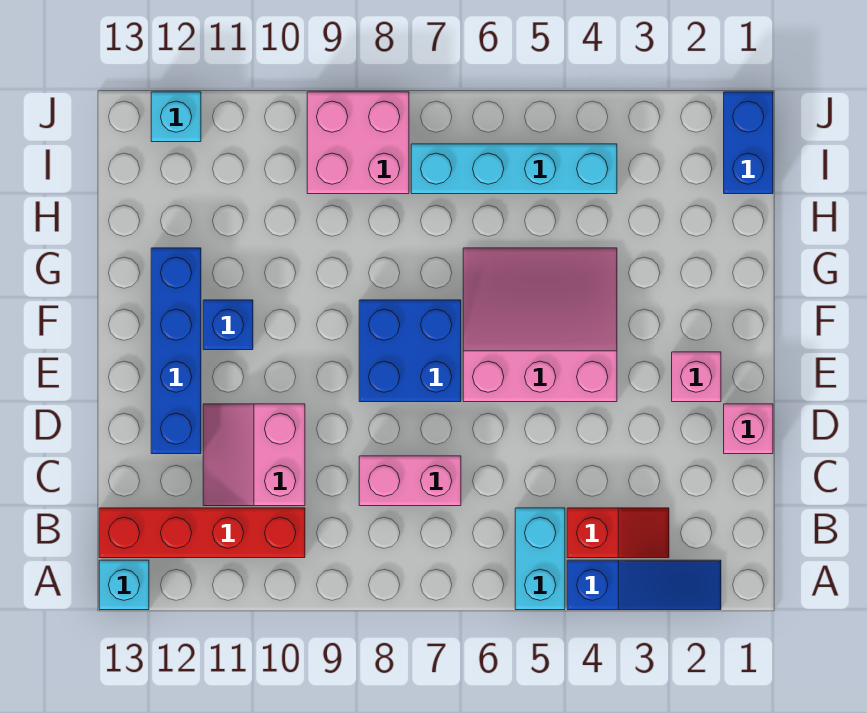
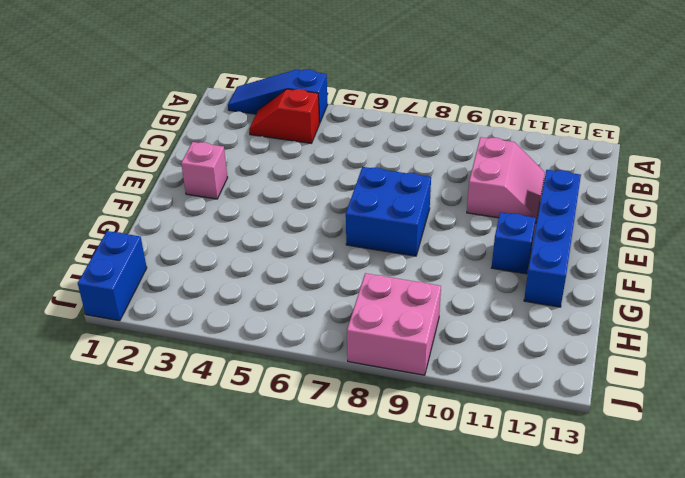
none -> cyan brick A5:B5 level 1
none -> cyan brick A13 level 1
none -> red brick B10:B13 level 1

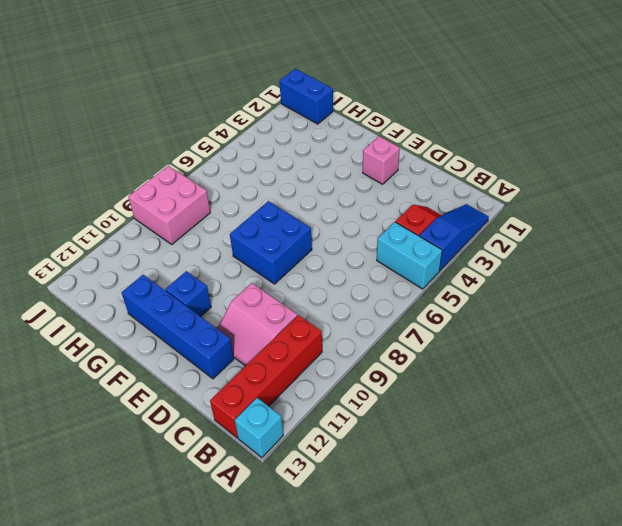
none -> pink brick C7:C8 level 1
none -> pink brick D1 level 1
none -> pink slope E4:G6 level 1 top E

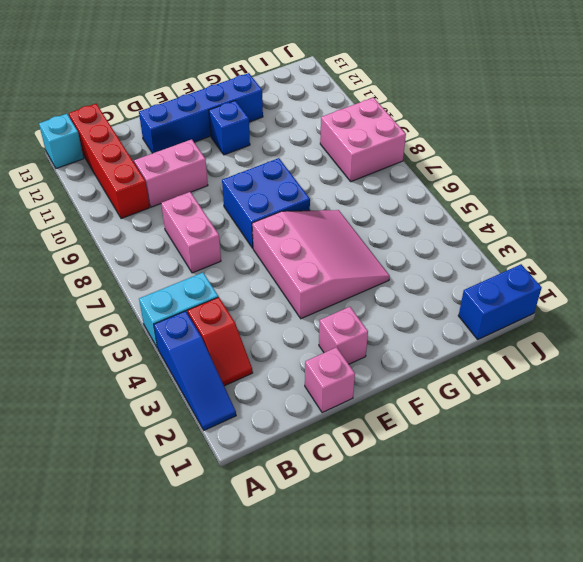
none -> cyan brick I4:I7 level 1
none -> cyan brick J12 level 1

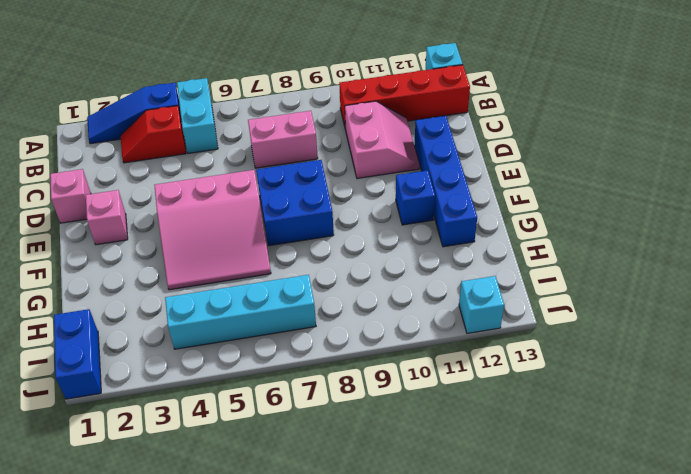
none -> pink brick I8:J9 level 1

